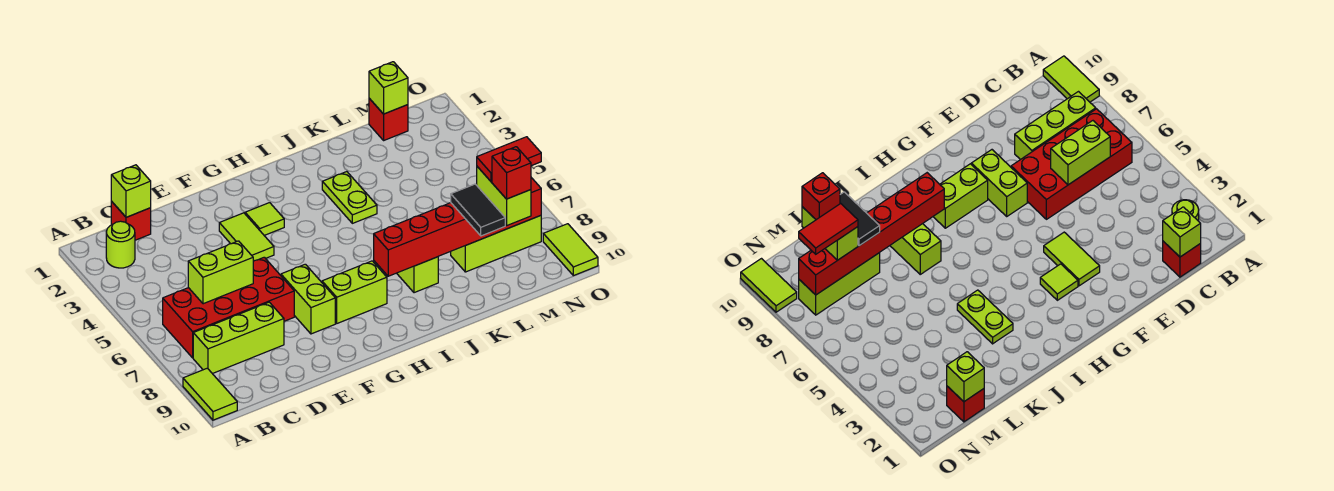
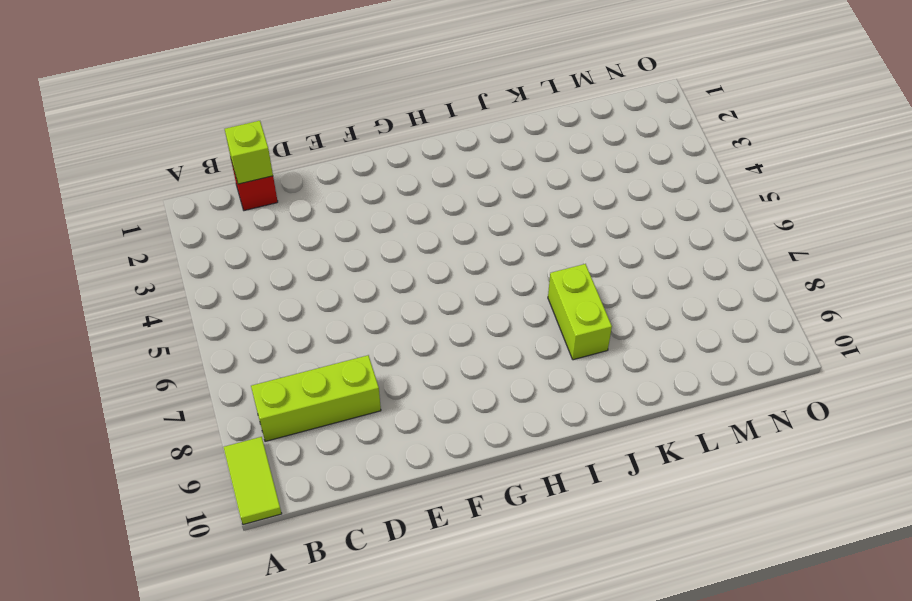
none -> lime round brick B2 level 1
none -> red brick B6:E7 level 1
none -> lime tile F3:F4 level 1

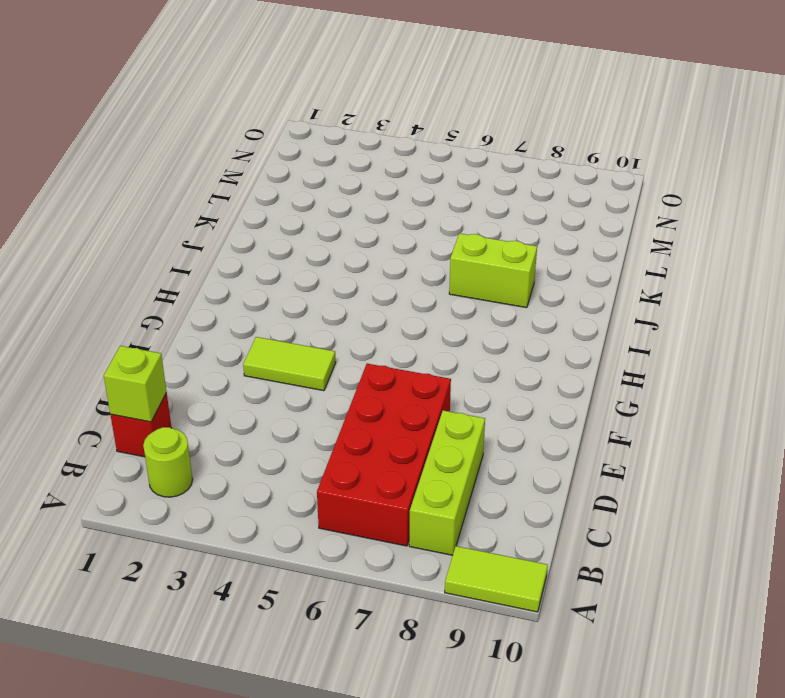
none -> lime brick F7:F8 level 1
none -> lime tile G3 level 1
none -> lime brick G8:H8 level 1

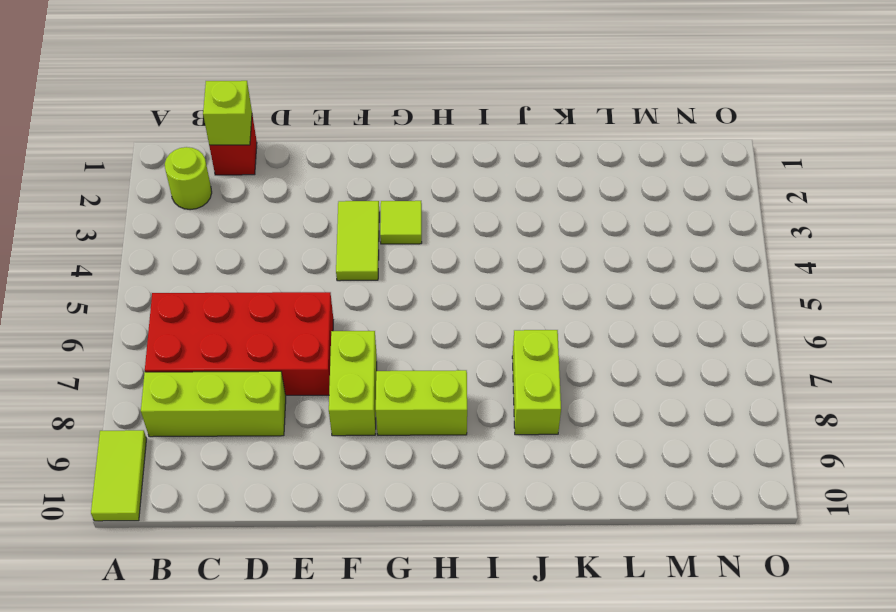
none -> lime plate J3:J4 level 1
none -> lime brick L8:N8 level 1
none -> red brick M1 level 1

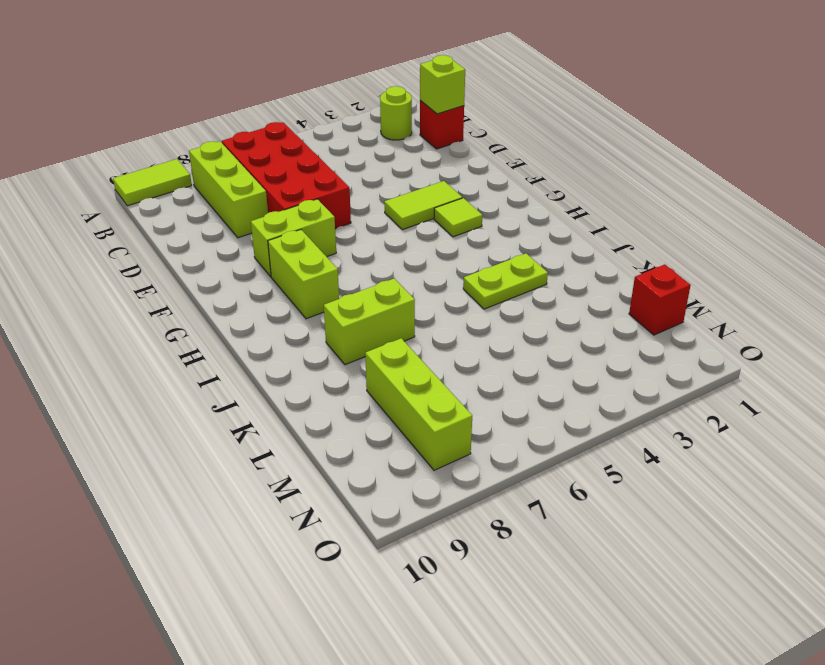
none -> lime tile O9:O10 level 1
none -> lime brick C6:D6 level 2
none -> red brick I8:N8 level 2

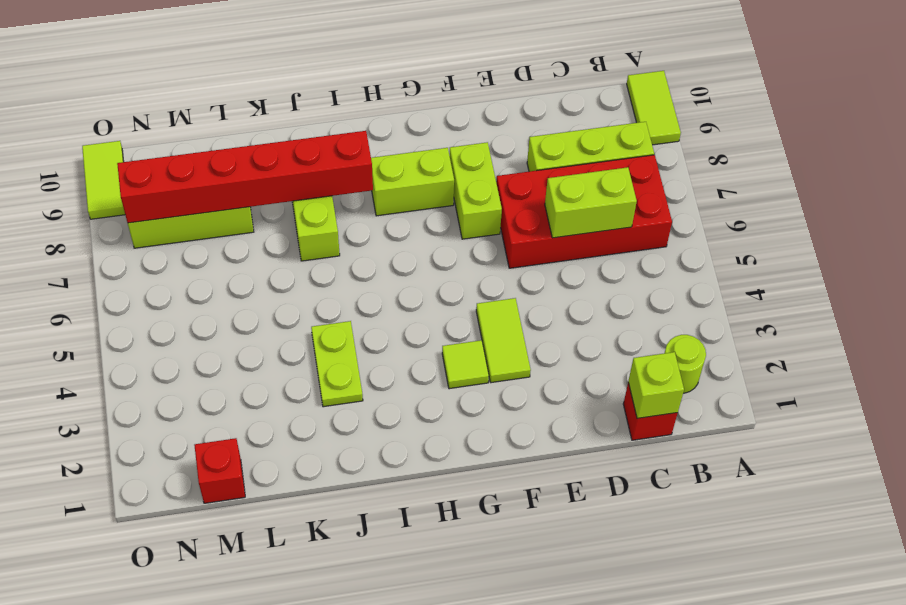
none -> lime brick M1 level 2
none -> black tile L8:L9 level 3
none -> lime brick M8:M9 level 3

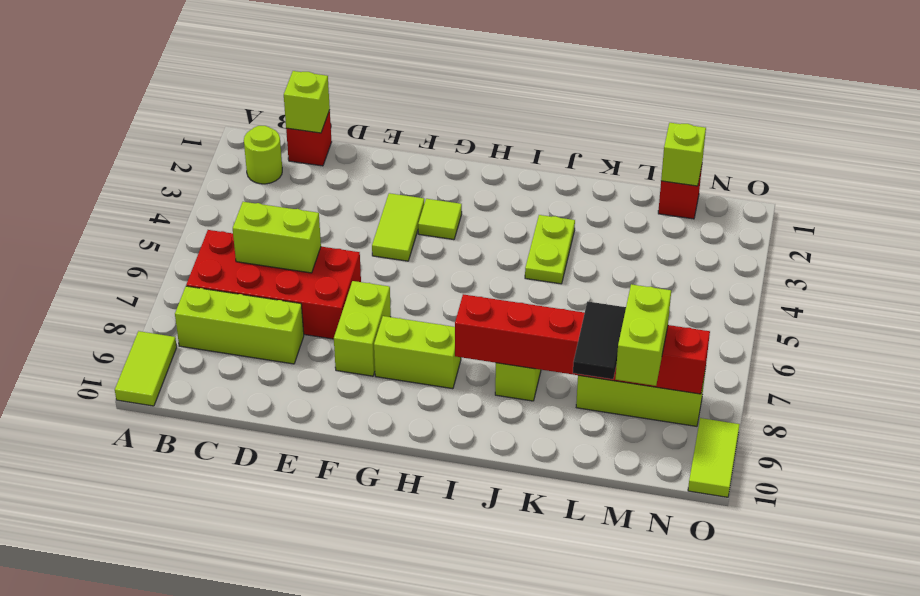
none -> red tile M8:N8 level 4
none -> red brick M9 level 4

